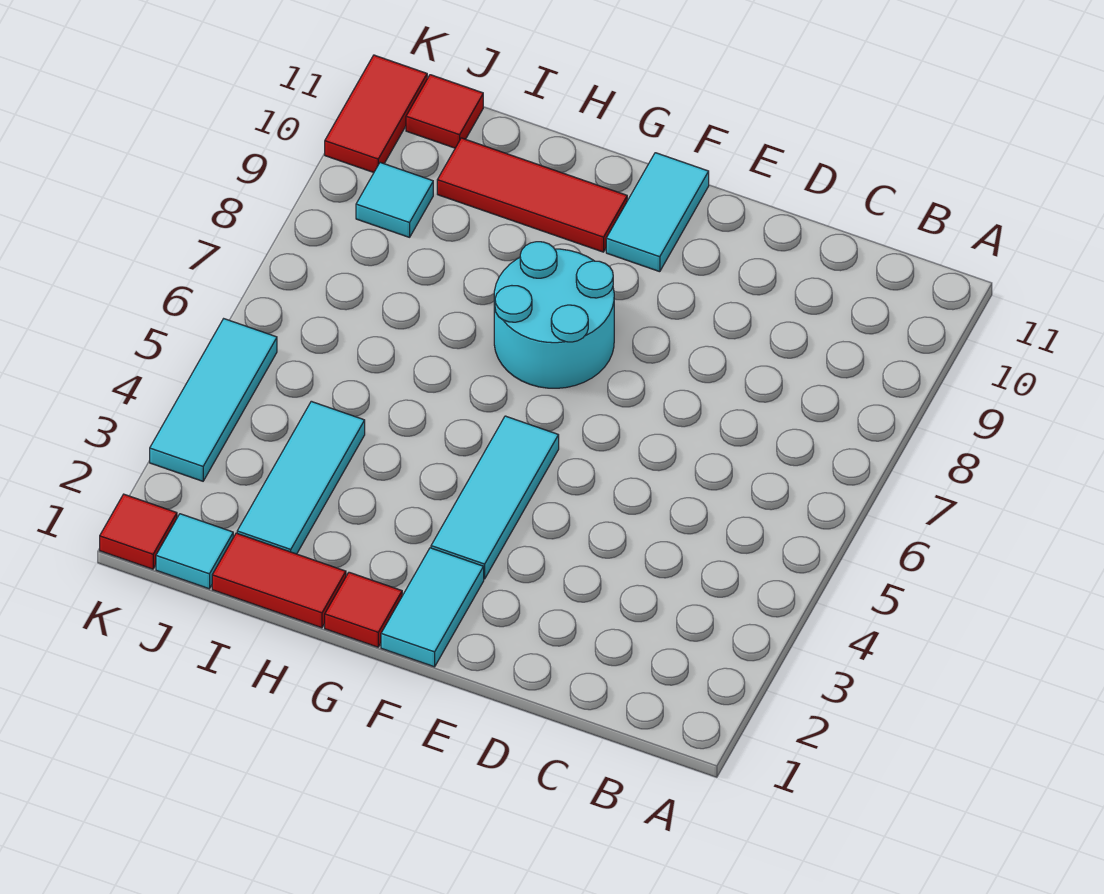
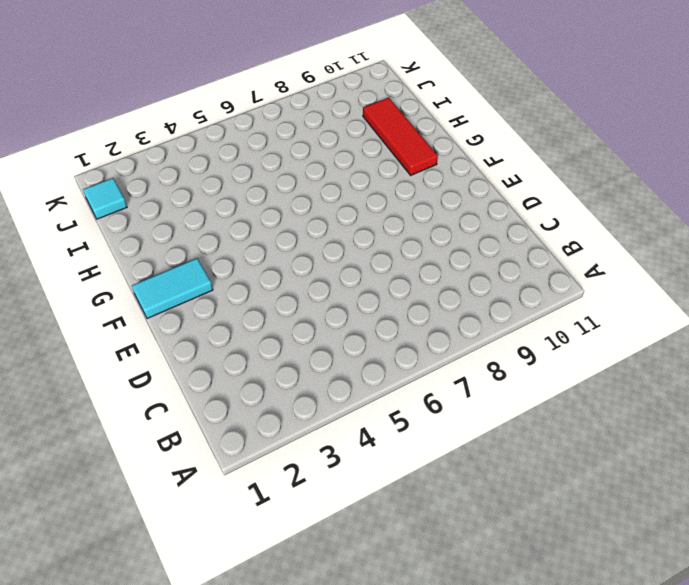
none -> cyan tile F3:F5 level 1
none -> cyan round brick F7:G8 level 1
none -> cyan tile F10:F11 level 1

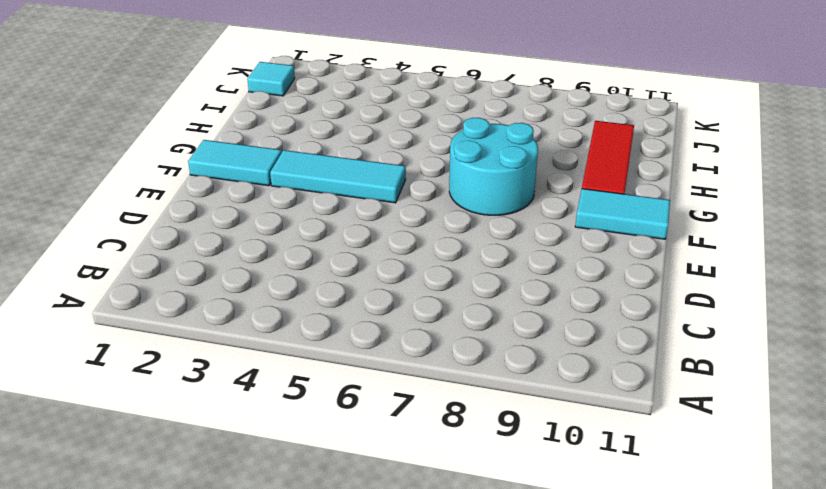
none -> red tile G1 level 1
none -> red tile H1:I1 level 1
none -> cyan tile I2:I4 level 1

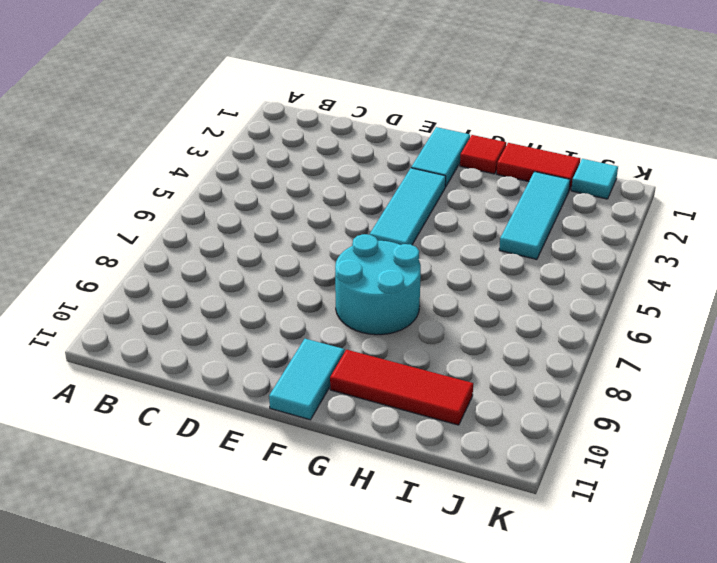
none -> cyan tile J9 level 1
none -> red tile J11 level 1
none -> red tile K1 level 1

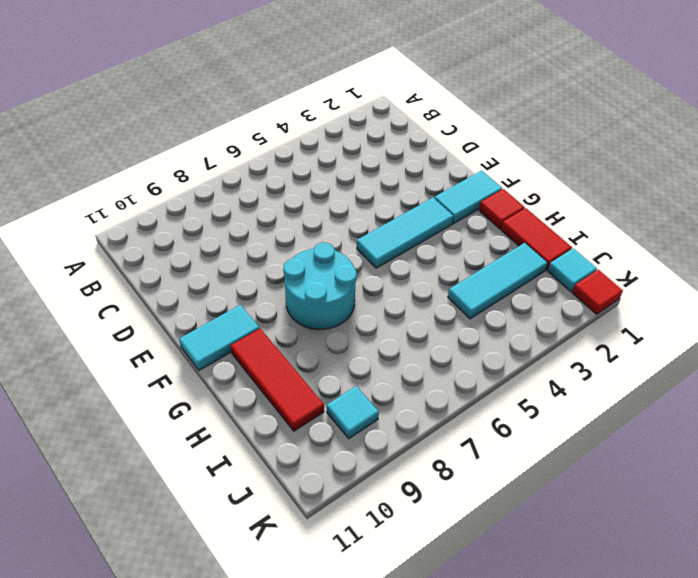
none -> red tile J11 level 1
none -> cyan tile K3:K5 level 1
none -> red tile K10:K11 level 1

